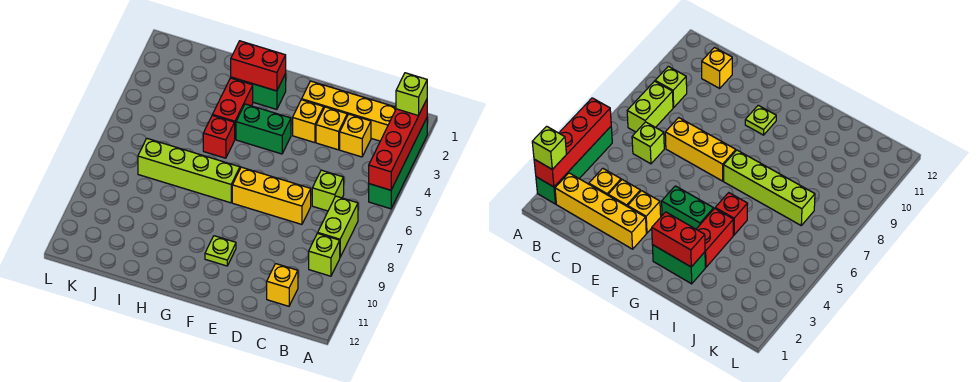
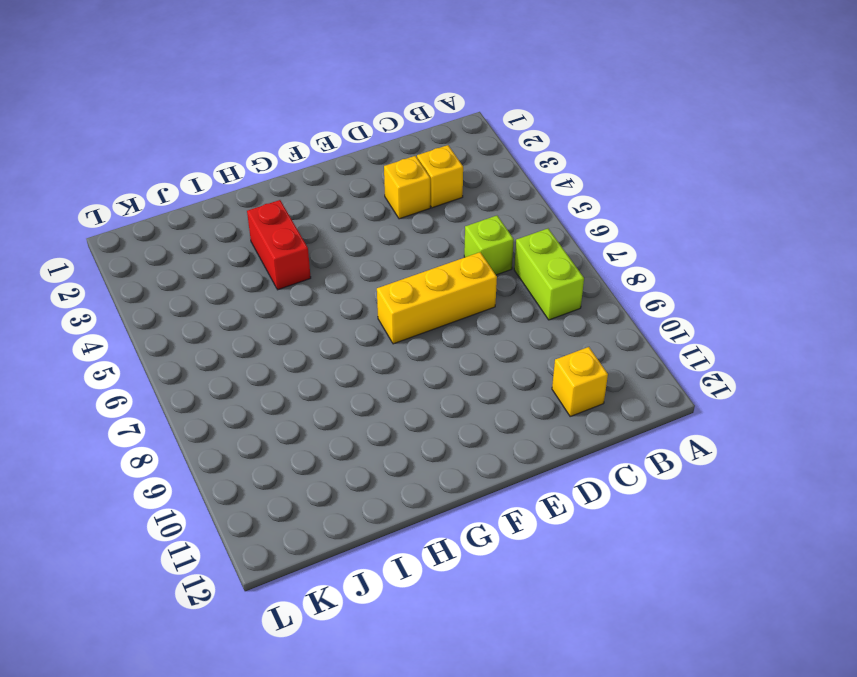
none -> green brick A2:A5 level 1
none -> yellow brick B2:E2 level 1
none -> lime brick B9 level 1

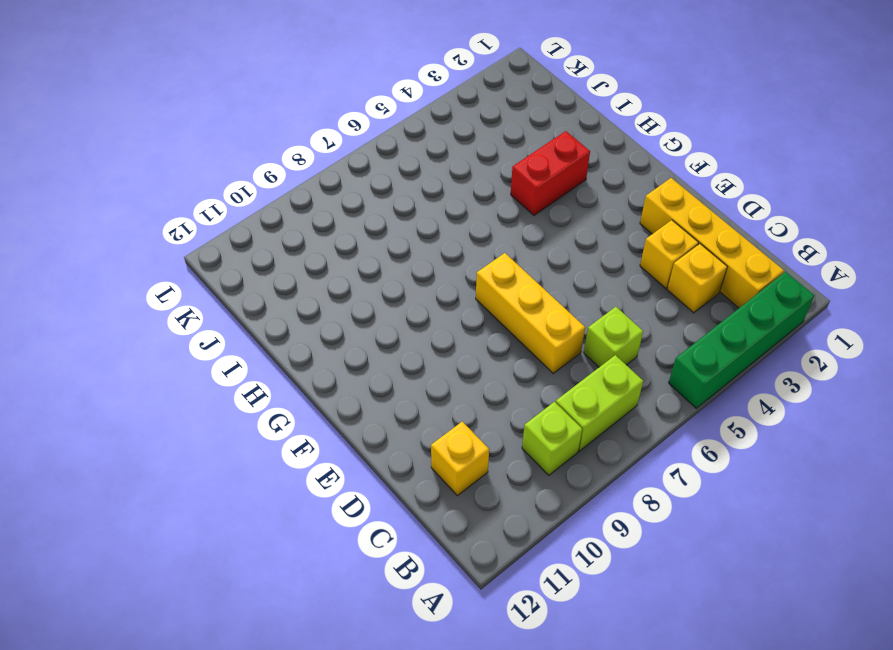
none -> yellow brick E3 level 1
none -> green brick F4:G4 level 1
none -> lime plate F10 level 1

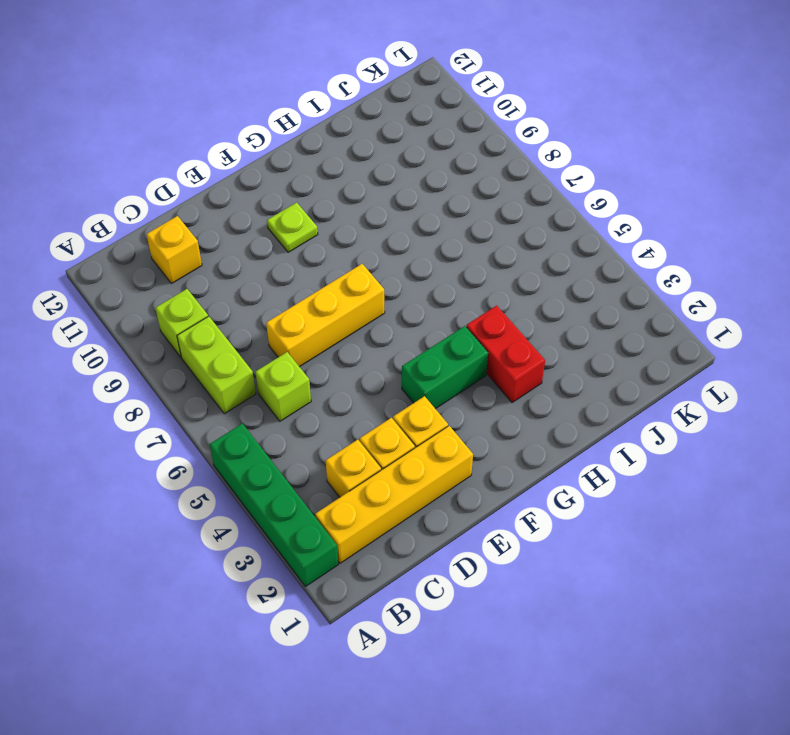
none -> green brick G2:H2 level 1
none -> lime brick G7:J7 level 1
none -> red brick H5 level 1

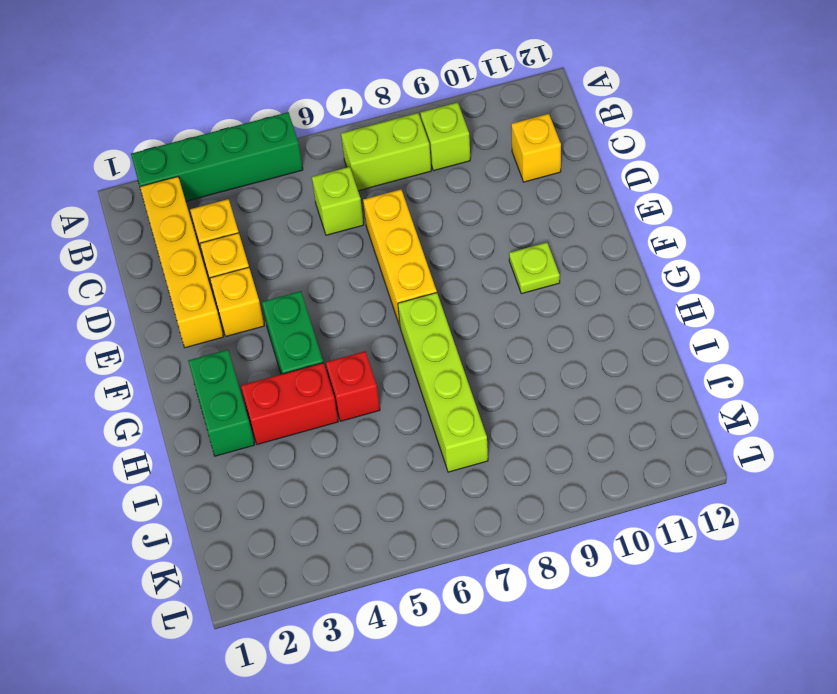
none -> red brick A2:A5 level 2
none -> red brick G2:H2 level 2
none -> lime brick A2 level 3

